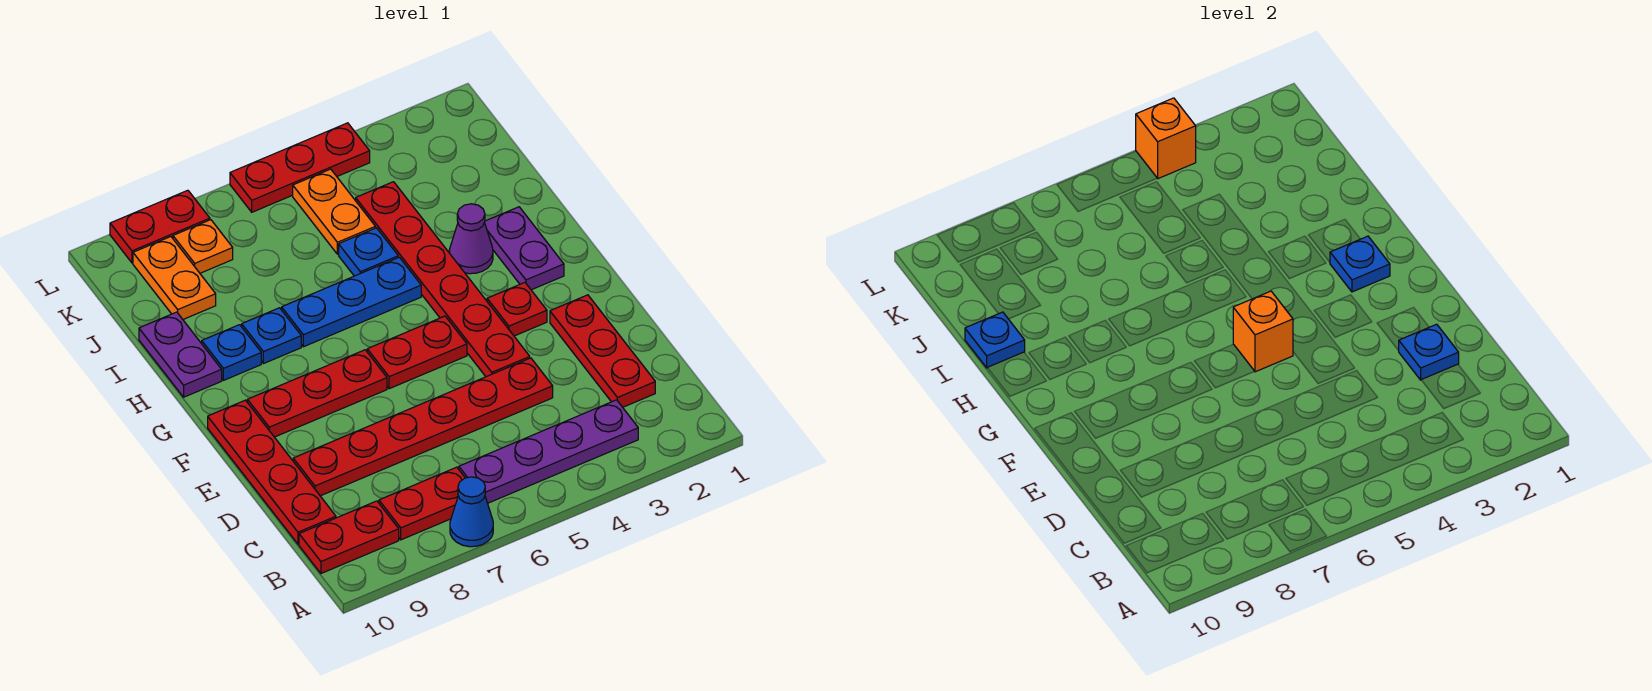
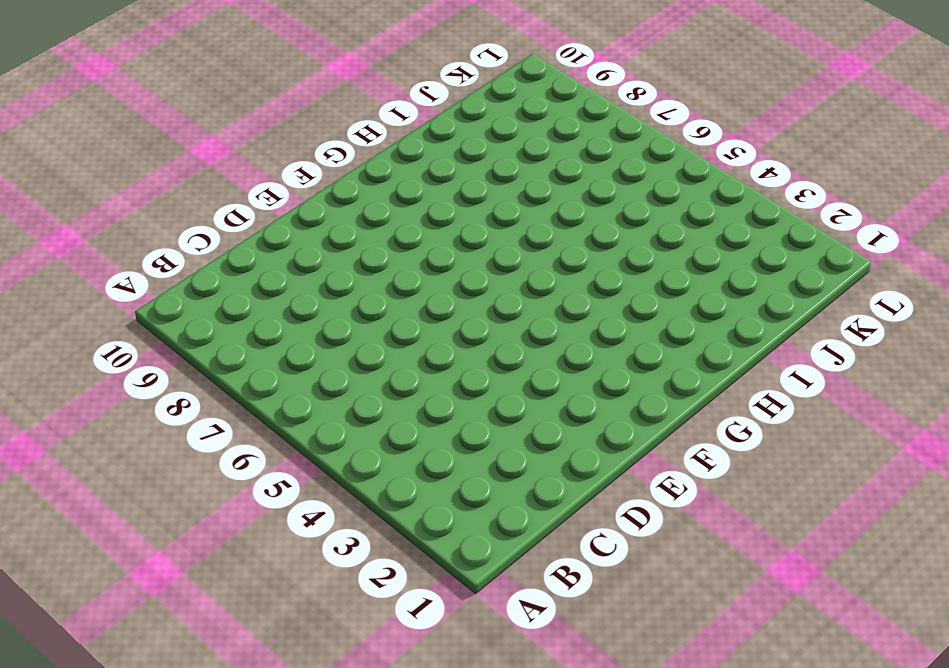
none -> blue cone A7 level 1
none -> purple plate B3:B6 level 1
none -> red plate B7:B8 level 1

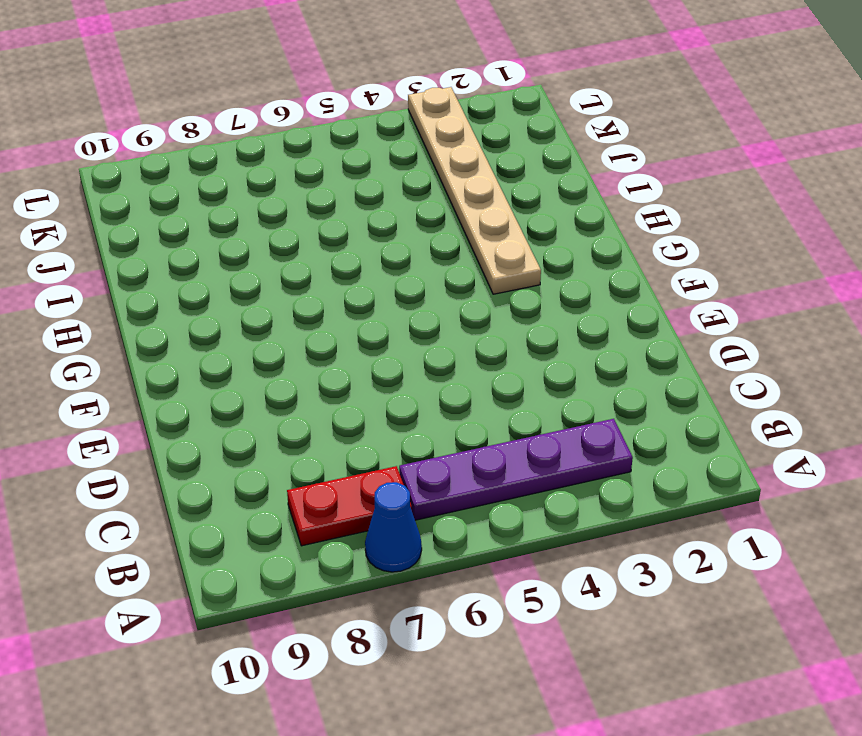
tan plate G3:L3 level 1 -> purple cone H3 level 1
none -> red plate B9:B10 level 1
none -> red plate C2:E2 level 1
none -> red plate C10:F10 level 1

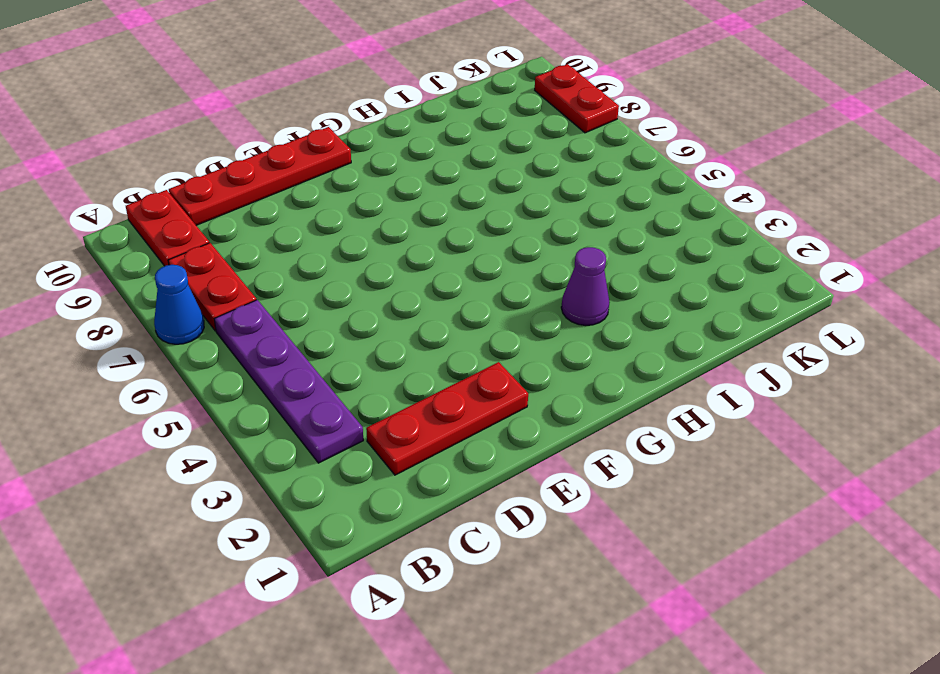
none -> red plate D4:D9 level 1
none -> red plate E4:J4 level 1
none -> red plate F3 level 1

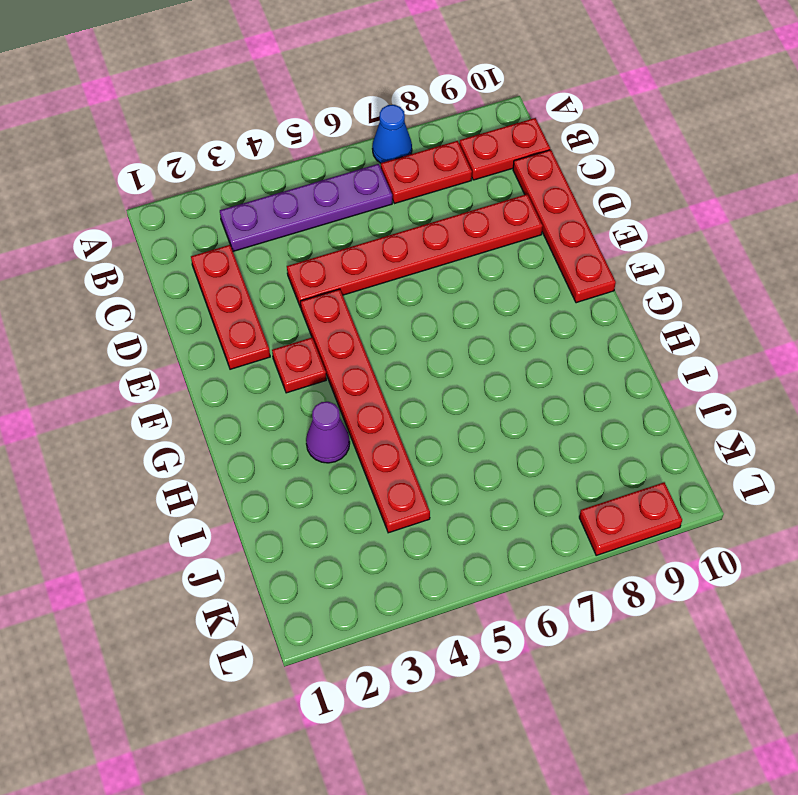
none -> red plate F5:F6 level 1
none -> red plate F7:F9 level 1
none -> purple plate G2:H2 level 1

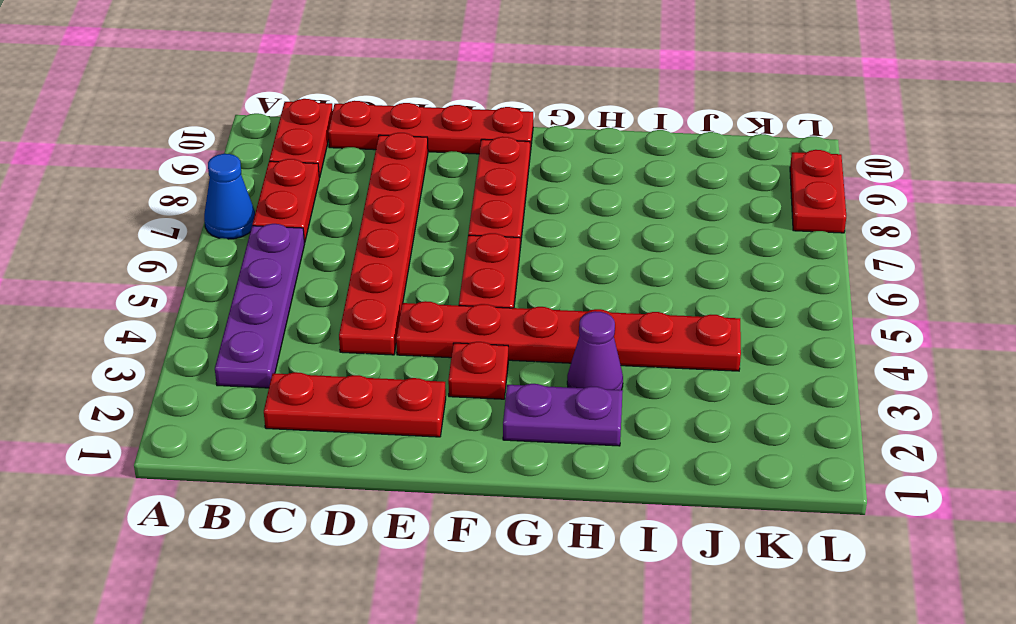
none -> blue plate H5:H7 level 1
none -> blue plate H8 level 1
none -> blue plate H9 level 1

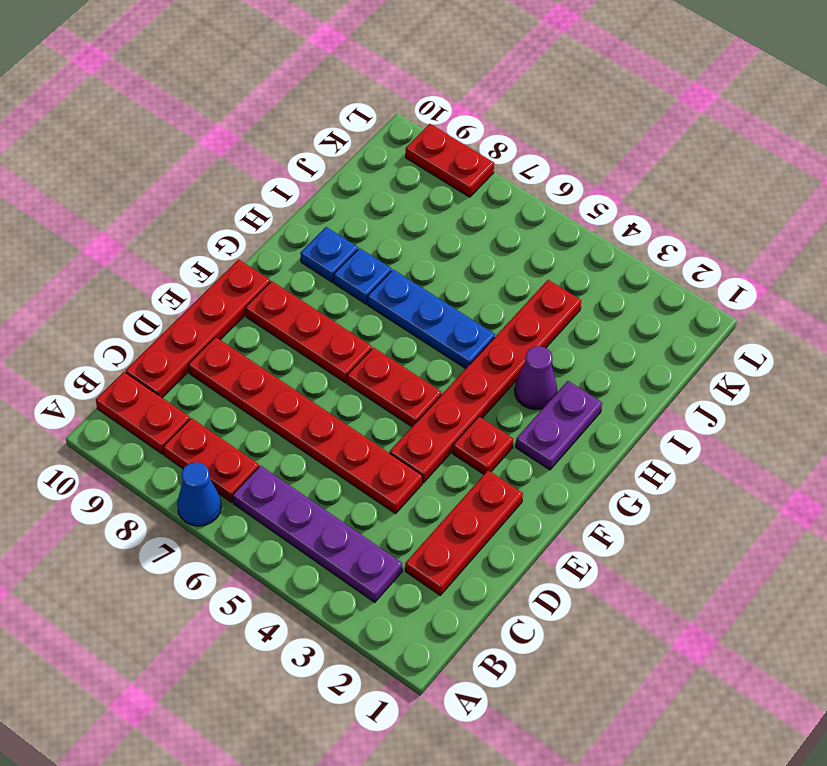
none -> purple plate H10:I10 level 1
none -> blue plate I5 level 1
none -> orange plate J5:K5 level 1

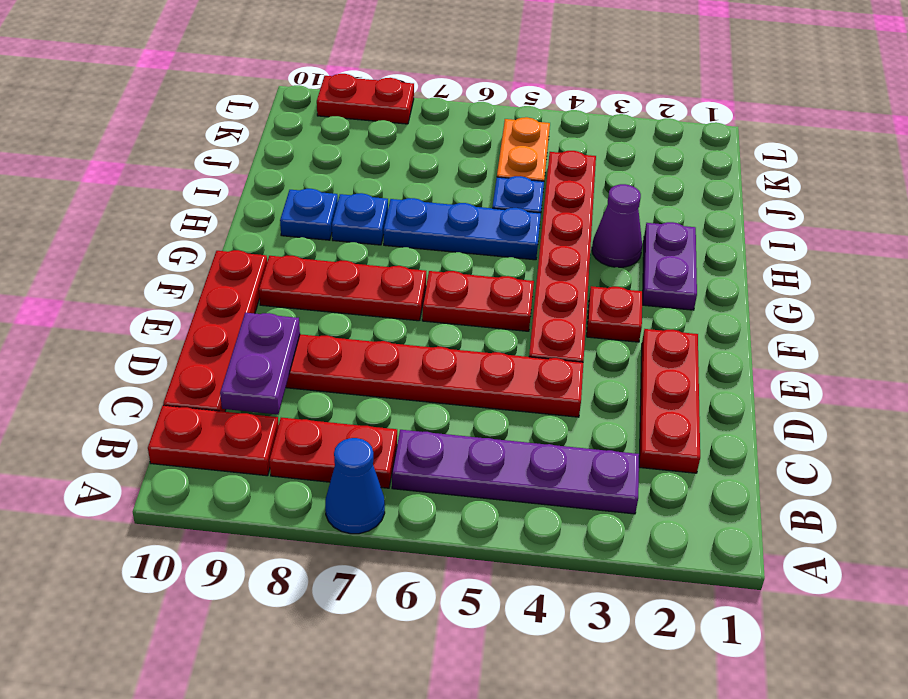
purple plate C9:D9 level 2 -> purple plate H10:I10 level 1
none -> orange plate J9:K9 level 1
none -> orange plate K8 level 1
none -> red plate L4:L6 level 1

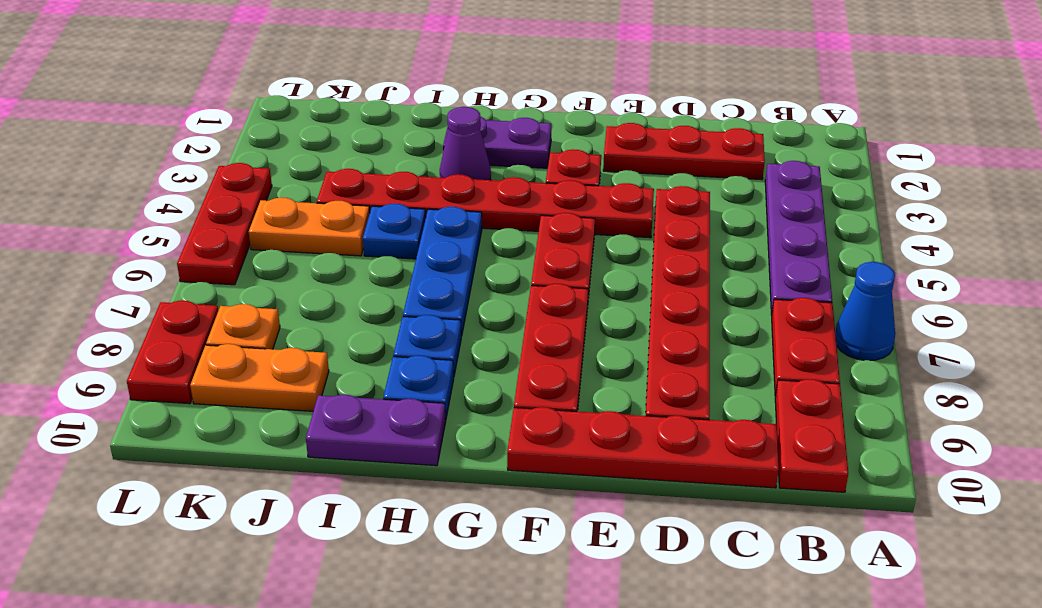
none -> blue plate D2 level 2
none -> orange brick F5 level 2
none -> blue plate G2 level 2

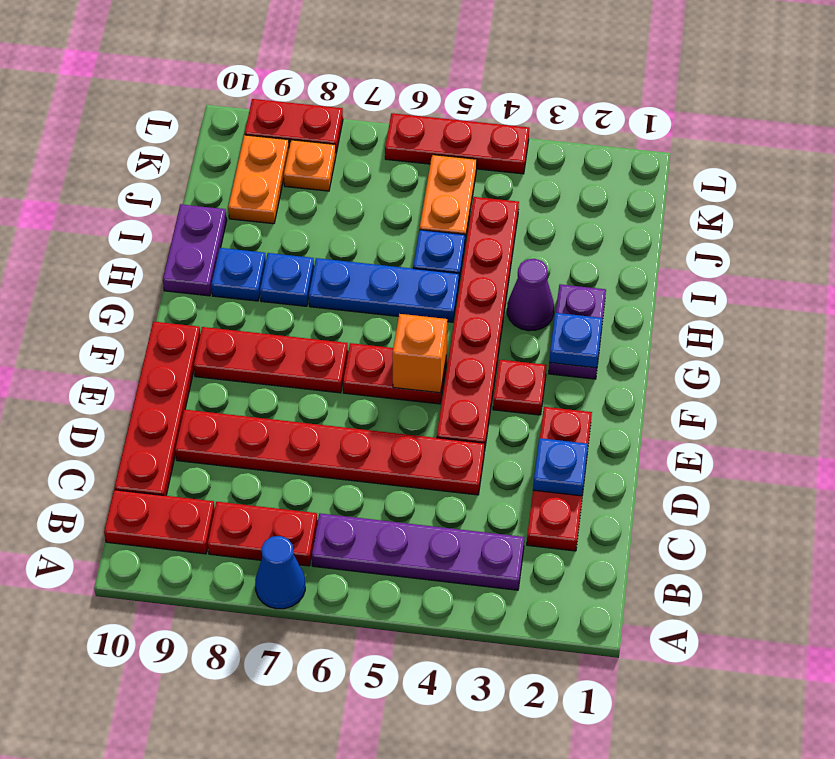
none -> blue plate I10 level 2
none -> orange brick L4 level 2

